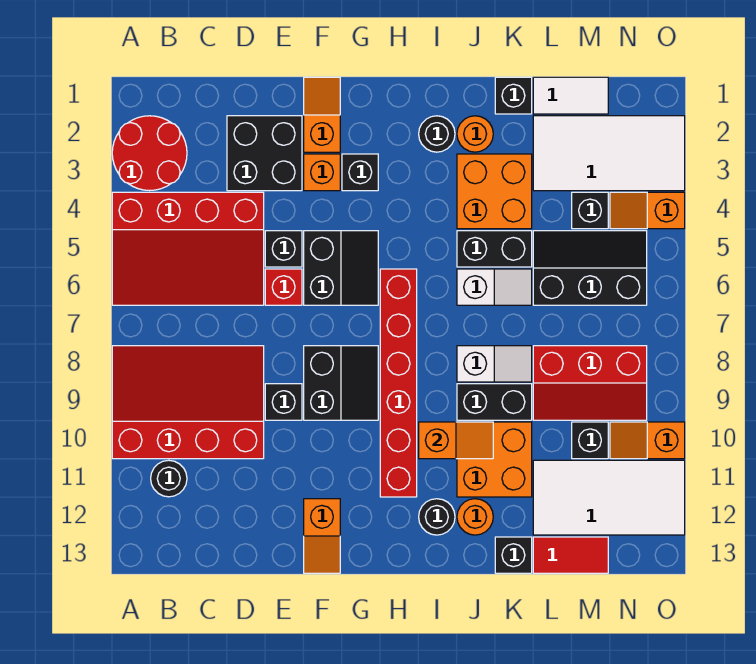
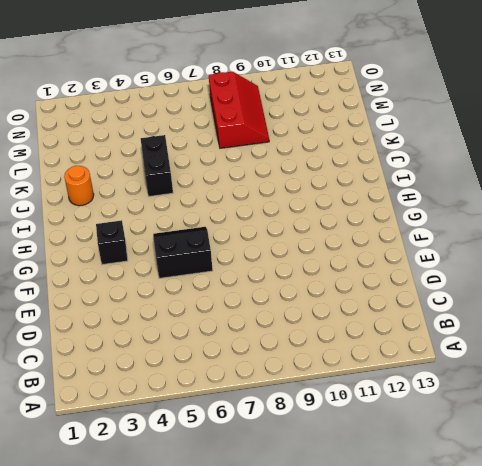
none -> red round brick A2:B3 level 1
none -> red slope A4:D6 level 1 top 4
none -> red slope A8:D10 level 1 top 10
none -> black round brick B11 level 1

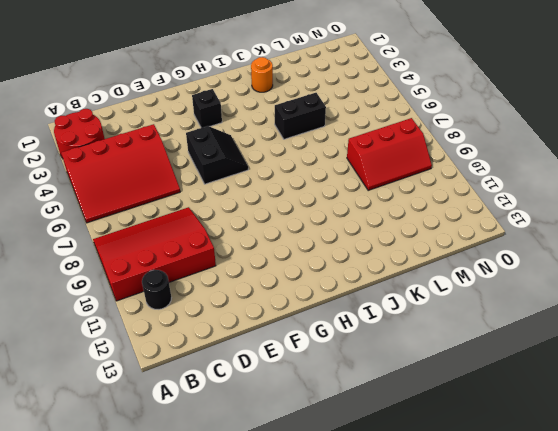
none -> black brick D2:E3 level 1
none -> black brick E5 level 1
none -> red brick E6 level 1
none -> black brick E9 level 1

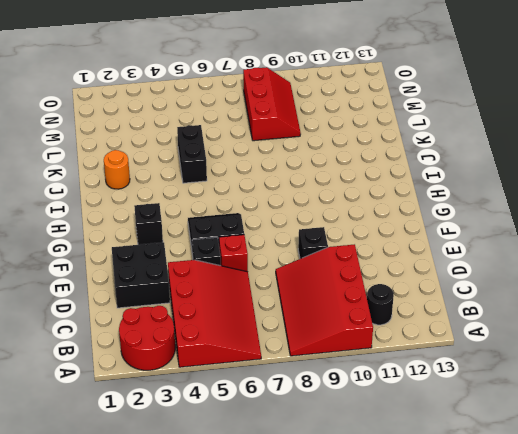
none -> orange slope F1:F2 level 1 top 2
none -> orange brick F3 level 1
none -> black slope F8:G9 level 1 top F
none -> orange slope F12:F13 level 1 top 12

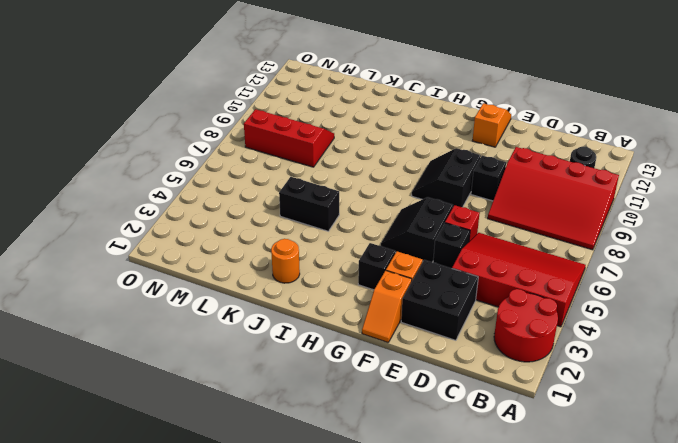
none -> red brick H6:H11 level 1
none -> black round brick I2 level 1
none -> black round brick I12 level 1
none -> orange brick J3:K4 level 1

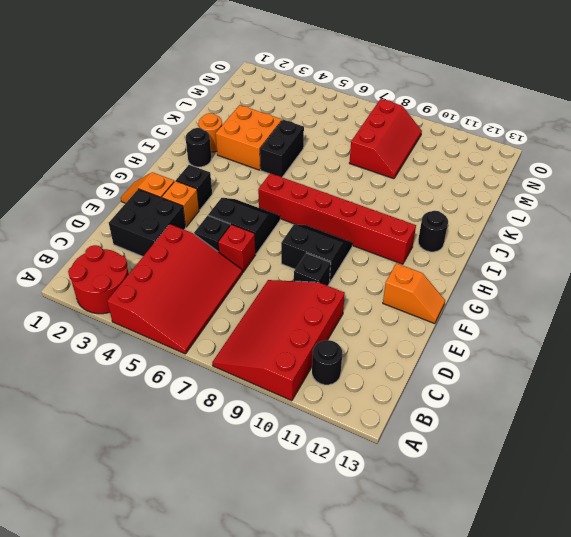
none -> white slope J6:K6 level 1 top J
none -> white slope J8:K8 level 1 top J
none -> black brick J9:K9 level 1
none -> orange brick J10:K11 level 1

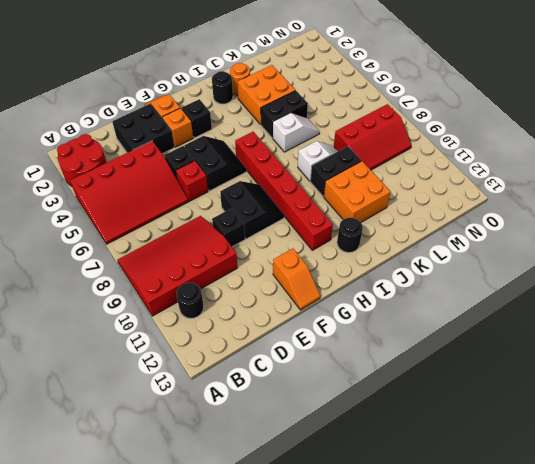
none -> orange round brick J12 level 1
none -> black brick K1 level 1
none -> black brick K13 level 1
none -> white tile L1:M1 level 1

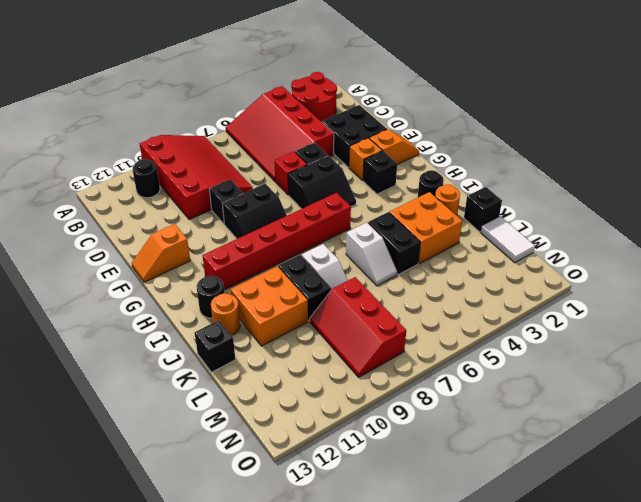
none -> white tile L2:O3 level 1
none -> black slope L5:N6 level 1 top 6
none -> white tile L11:O12 level 1
none -> red tile L13:M13 level 1

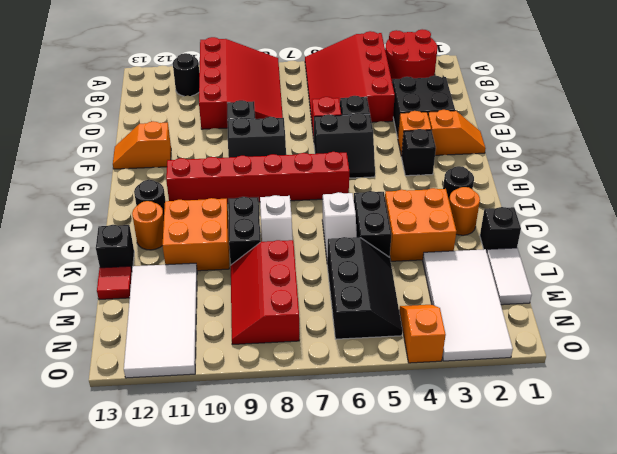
red tile L13 level 1 -> red tile L13:M13 level 1
none -> black brick M4 level 1
none -> black brick M10 level 1
none -> orange slope N10:O10 level 1 top O
none -> orange slope I10:J10 level 2 top I

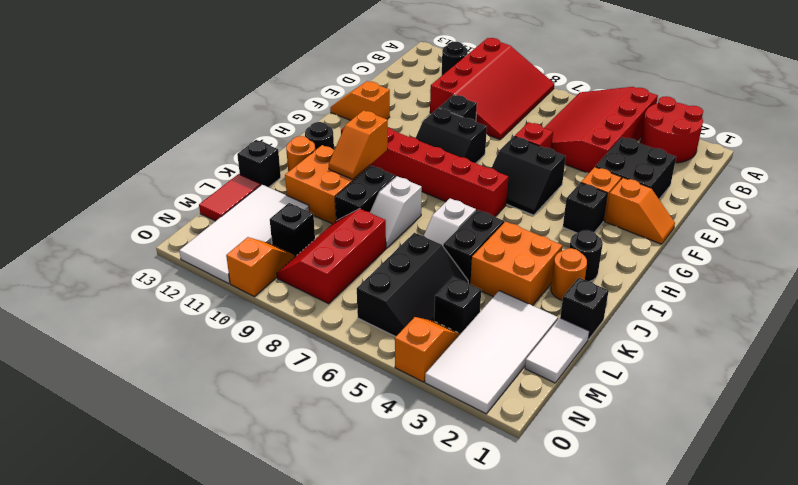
none -> black brick E5 level 1

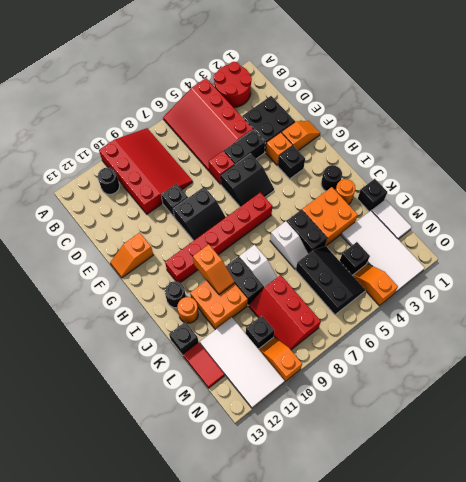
black brick E4:E5 level 1 -> black brick E5 level 1

